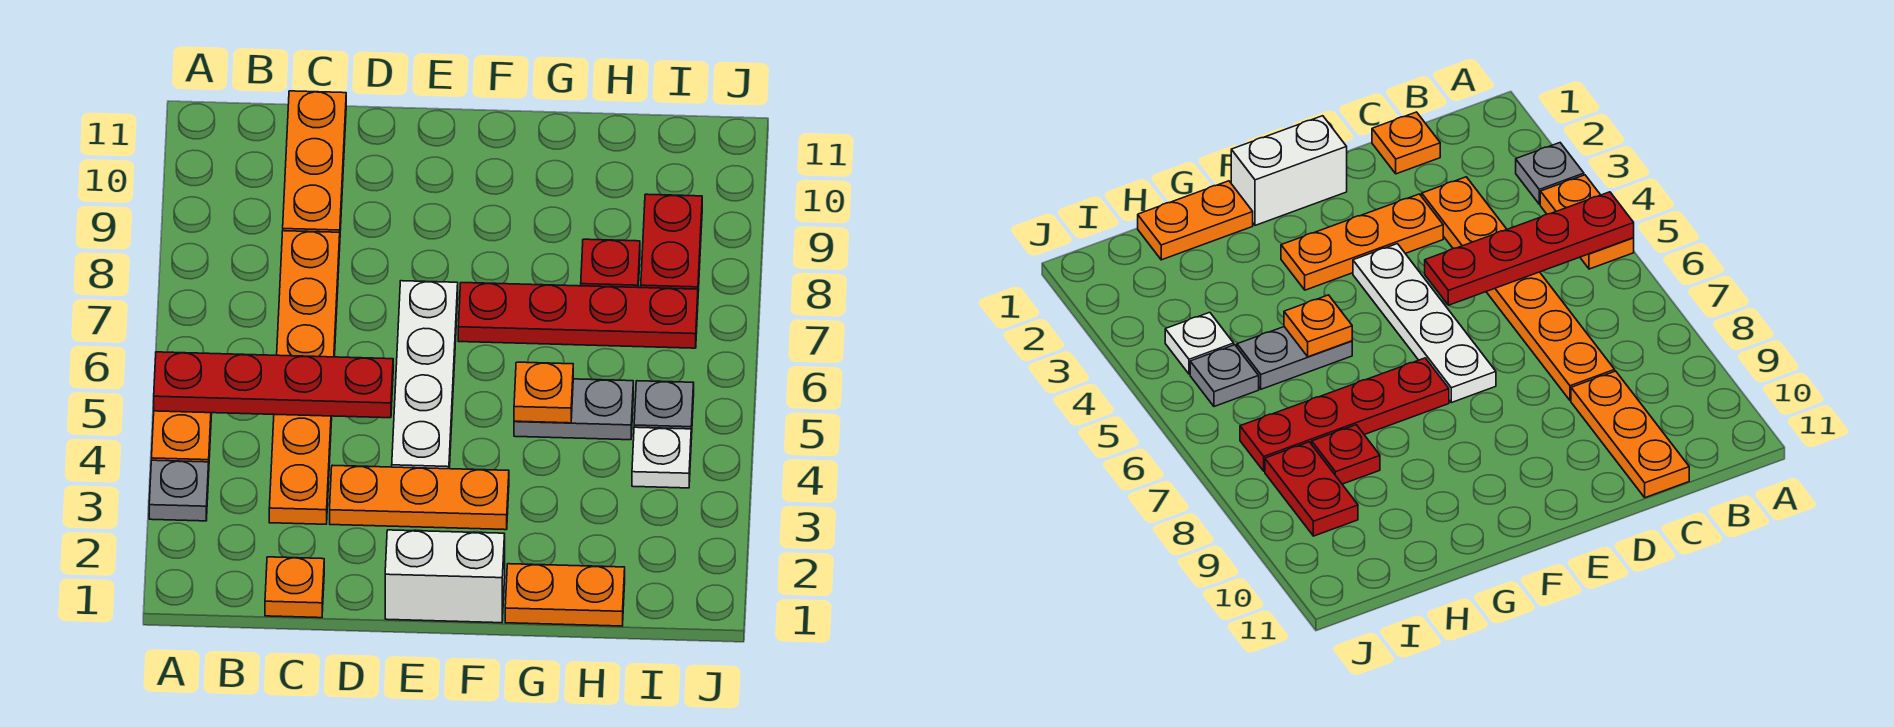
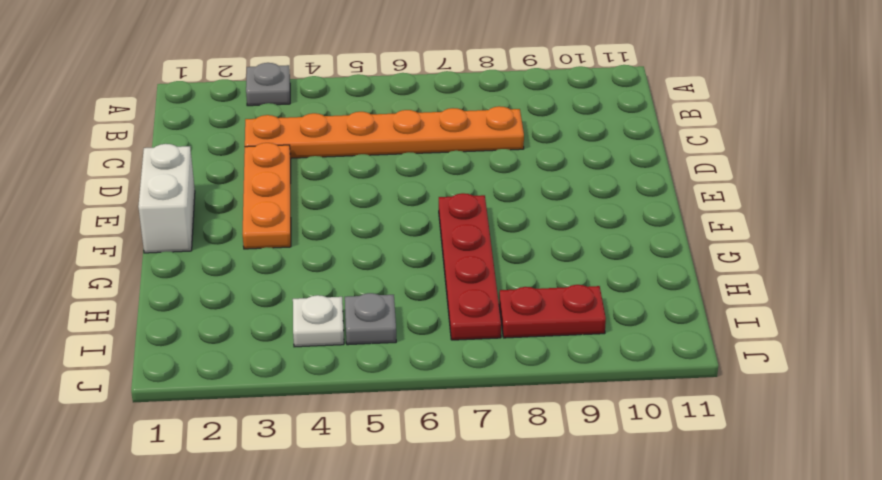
none -> orange plate A4:A5 level 1
none -> orange plate C1 level 1
none -> orange plate C9:C11 level 1

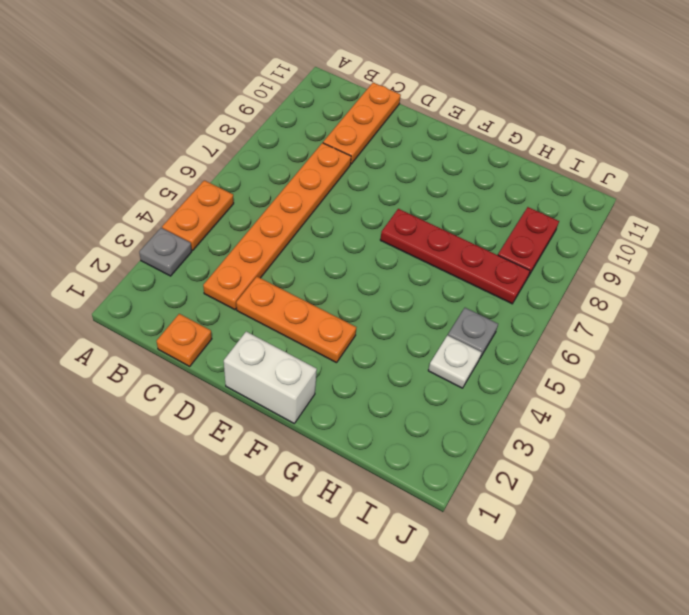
none -> white plate E4:E7 level 1
none -> orange plate G1:H1 level 1
none -> grey plate G5:H5 level 1

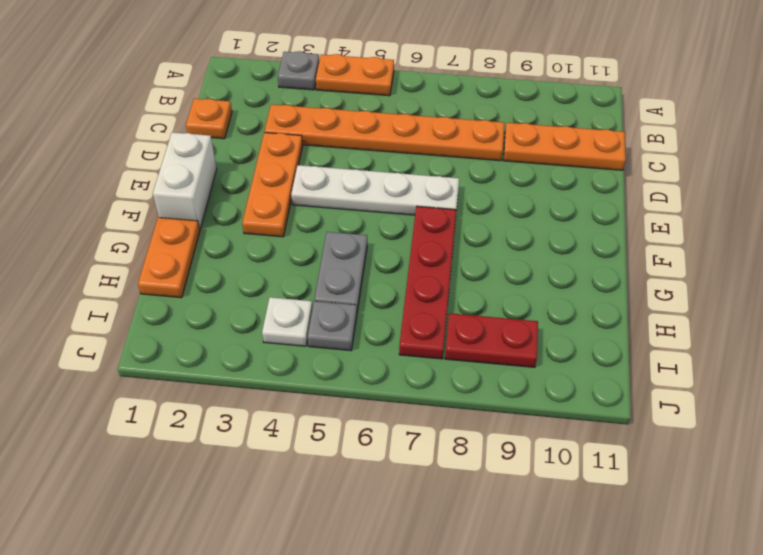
none -> red plate H8 level 1
none -> red plate A5:D5 level 2
none -> orange plate G5 level 2

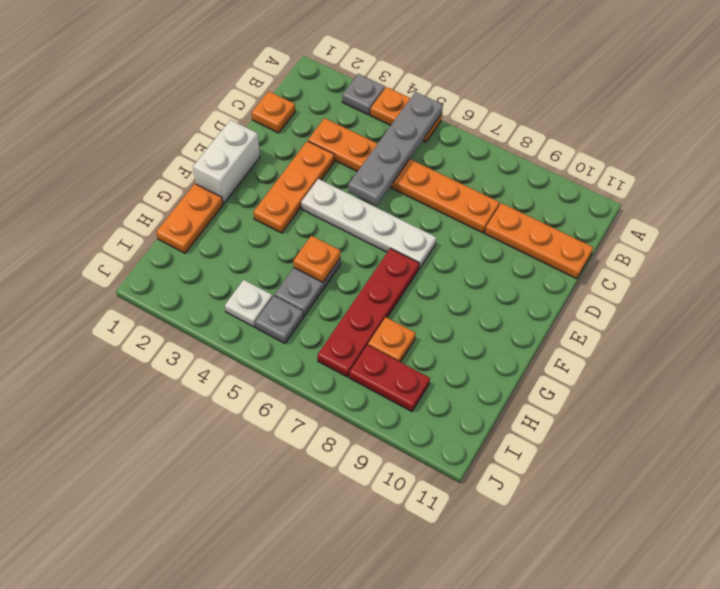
grey plate A5:D5 level 2 -> red plate A5:D5 level 2
orange plate H8 level 1 -> red plate H8 level 1

